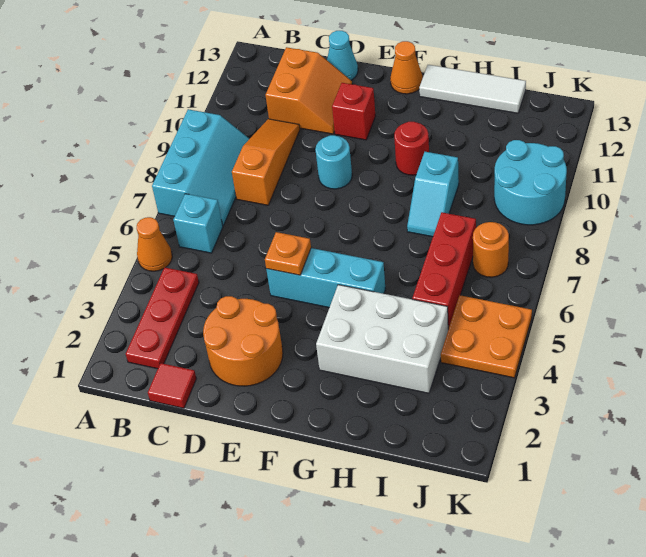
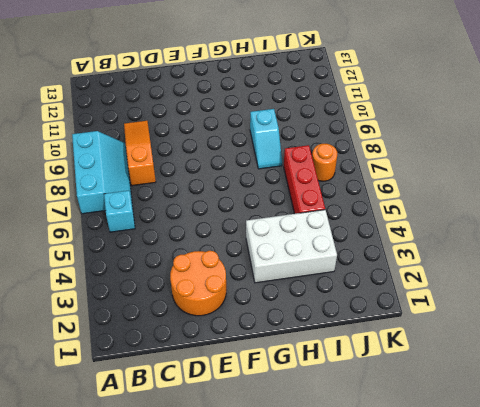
none -> orange cone A5 level 1
none -> red plate B2:B4 level 1
none -> red tile C1 level 1

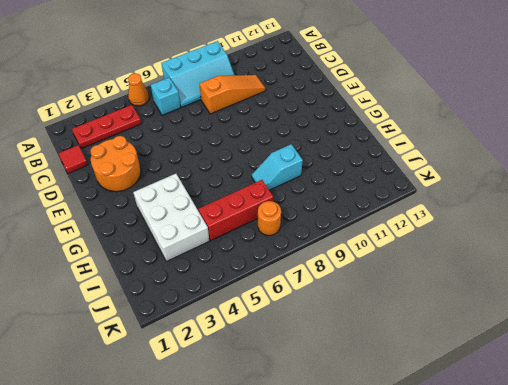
none -> orange slope C11:D12 level 1 top C
none -> cyan cone D13 level 1
none -> cyan brick E5:G5 level 1

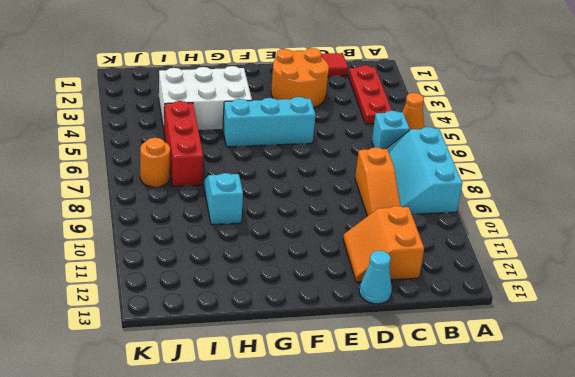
none -> cyan round brick E9 level 1
none -> red brick E11 level 1
none -> orange cone F13 level 1

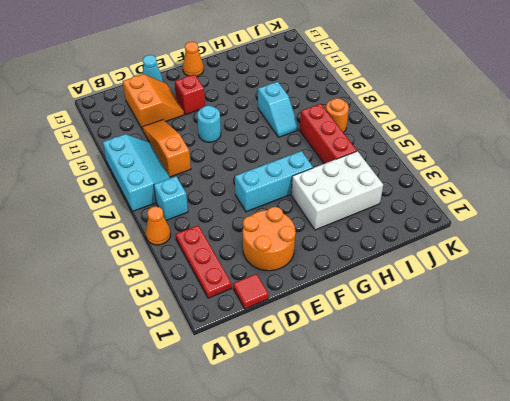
none -> red round brick G10 level 1
none -> white tile G13:I13 level 1
none -> orange plate J4:K5 level 1

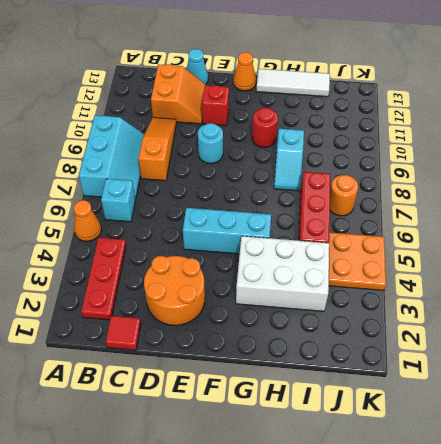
none -> cyan round brick J9:K10 level 1
none -> orange plate E5 level 2

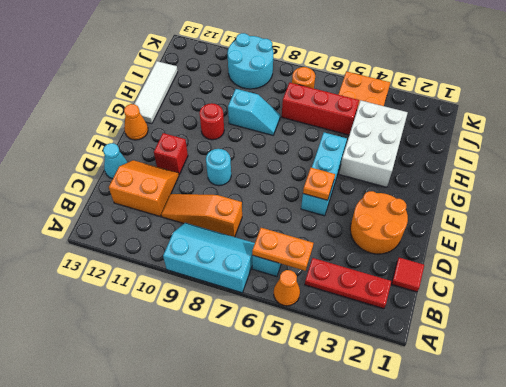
orange plate B5:B6 level 2 -> none

